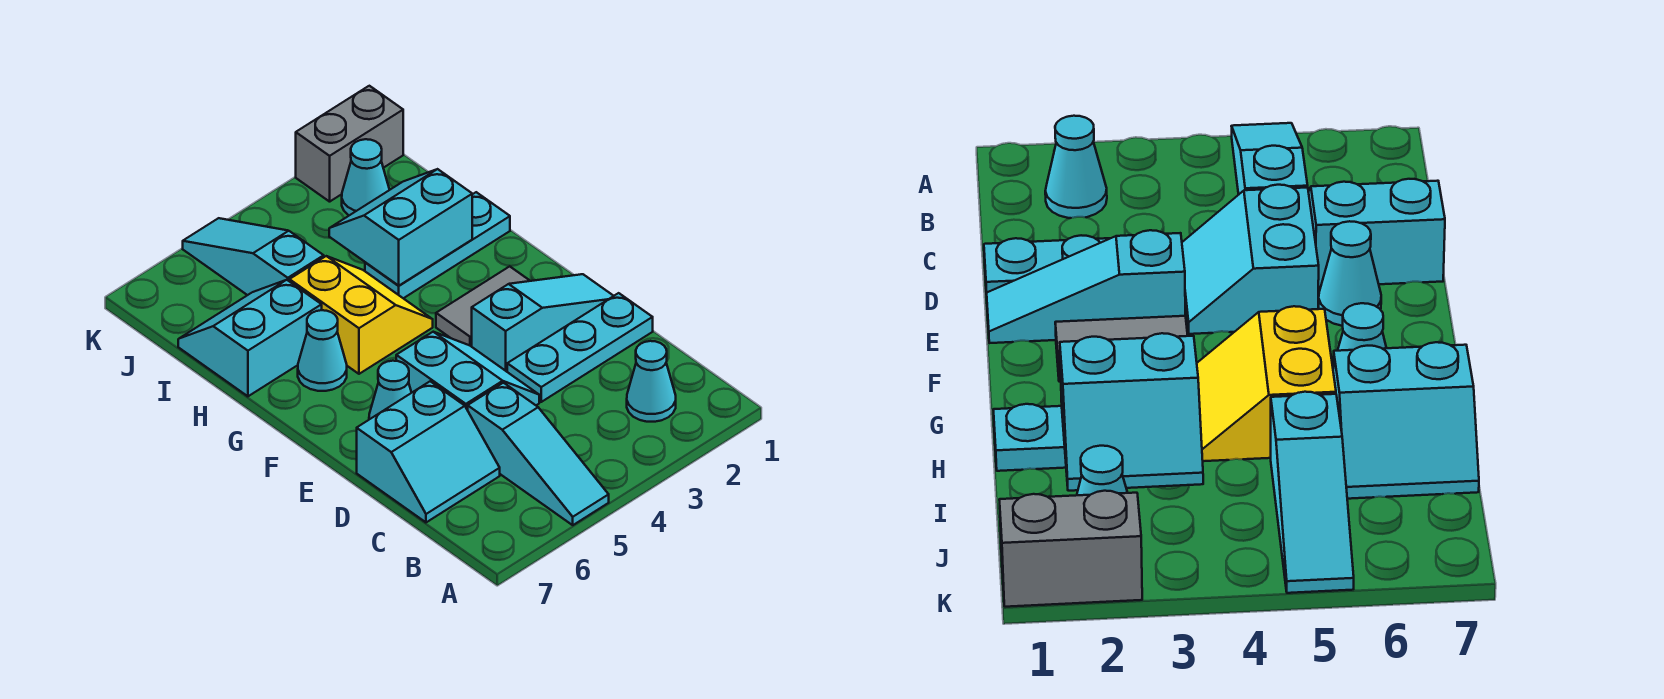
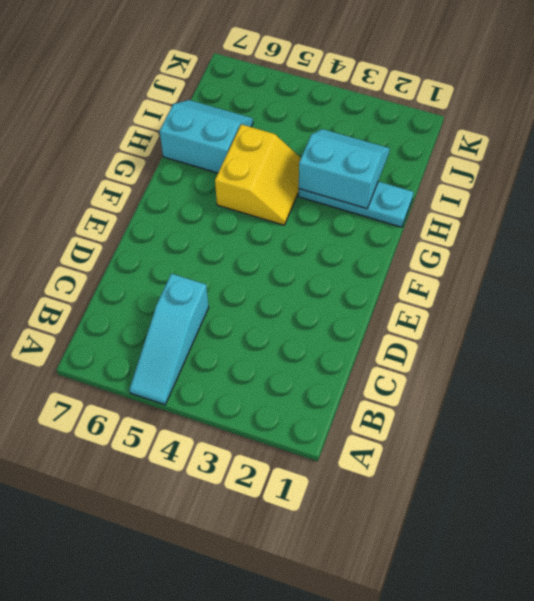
none -> cyan cone B2 level 1
none -> cyan slope C6:D7 level 1 top D
none -> cyan plate D1:D3 level 1

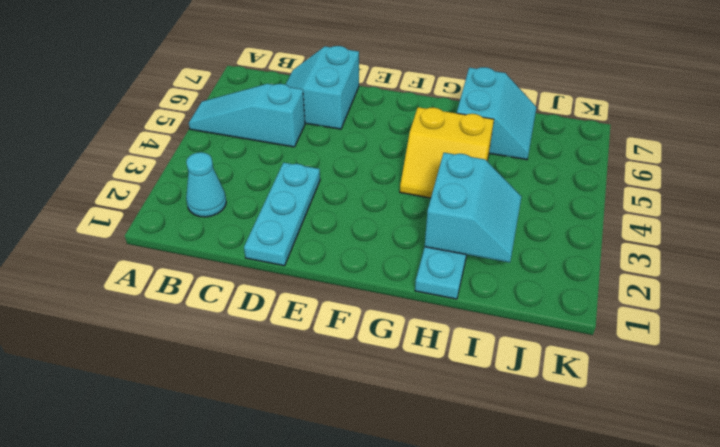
none -> cyan slope D4:E5 level 1 top 5
none -> cyan slope E1:E3 level 1 top 3
none -> cyan cone E6 level 1

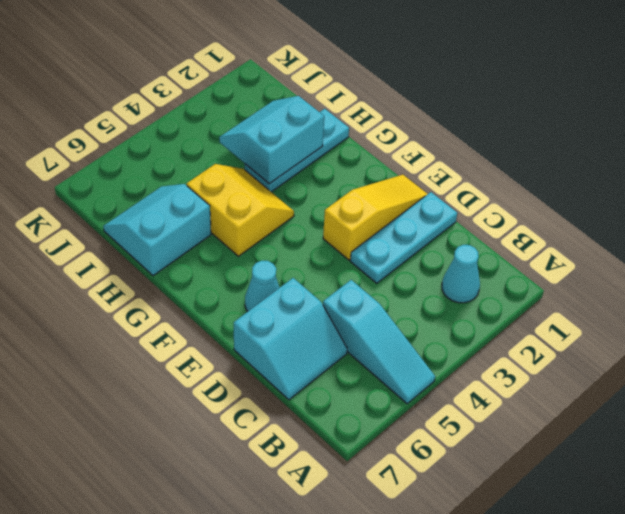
yellow slope E1:E3 level 1 top 3 -> cyan slope E1:E3 level 1 top 3
none -> cyan slope D4:E5 level 1 top 5
none -> grey tile F2:F3 level 1
none -> cyan cone G6 level 1

